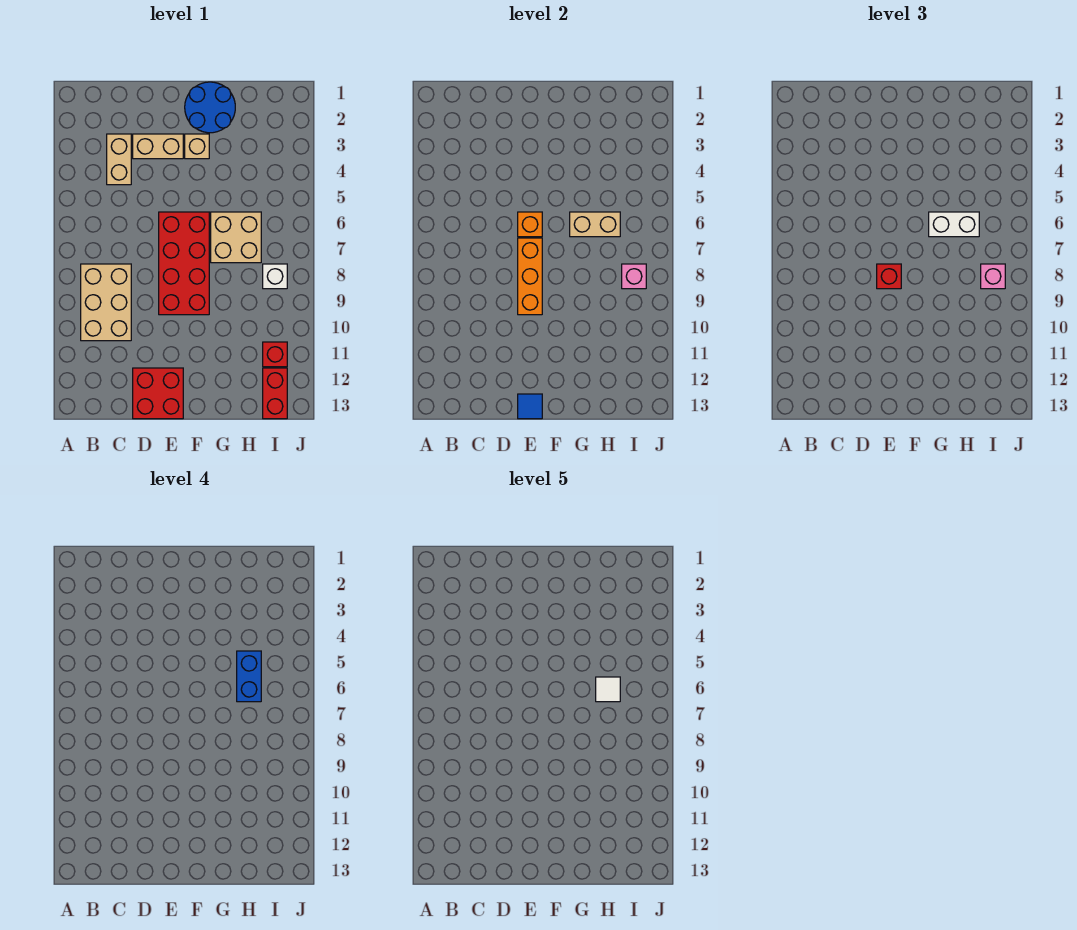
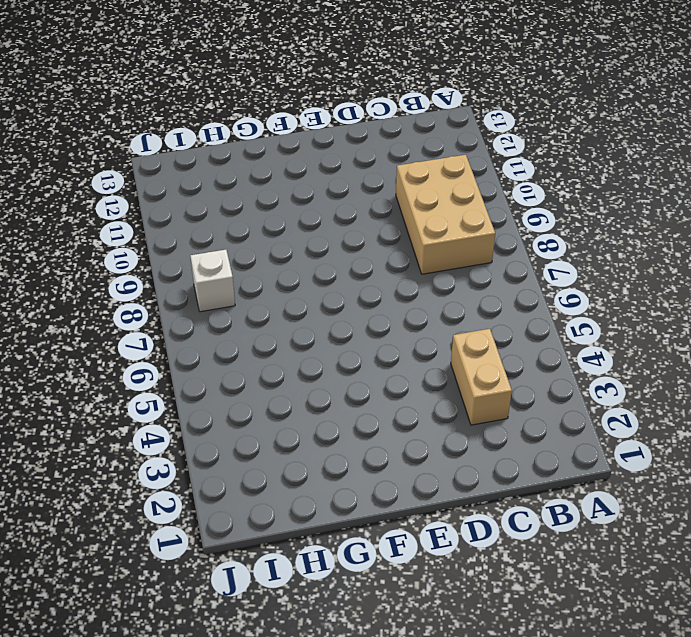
none -> tan brick D3:E3 level 1
none -> red brick D12:E13 level 1
none -> red brick E6:F9 level 1

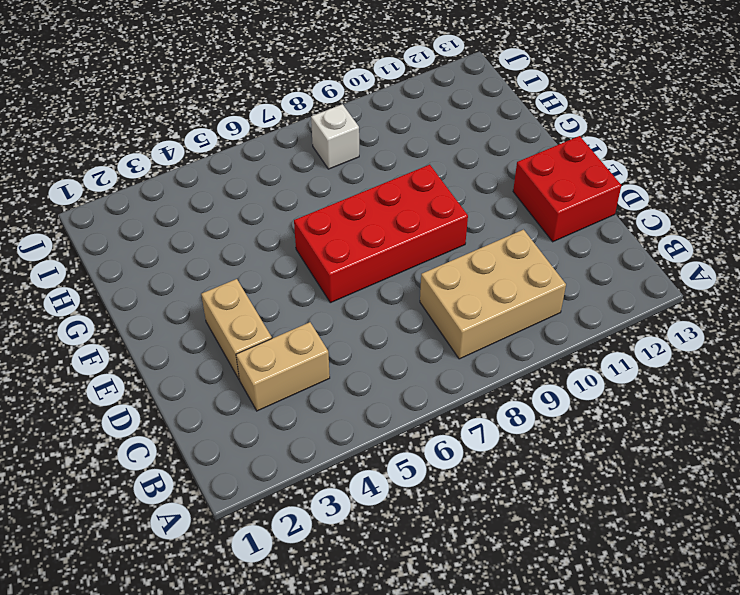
none -> blue round brick F1:G2 level 1
none -> tan brick F3 level 1
none -> tan brick G6:H7 level 1

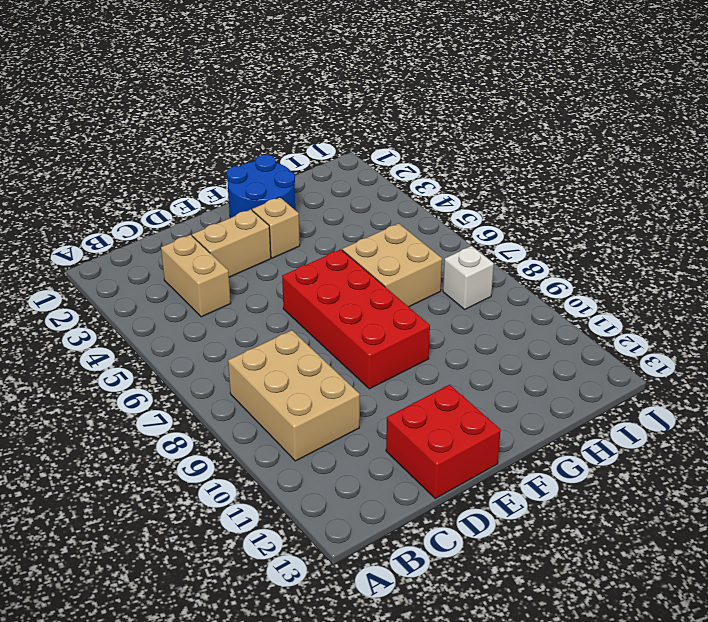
none -> red brick I11 level 1
none -> red brick I12:I13 level 1
none -> orange brick E6 level 2

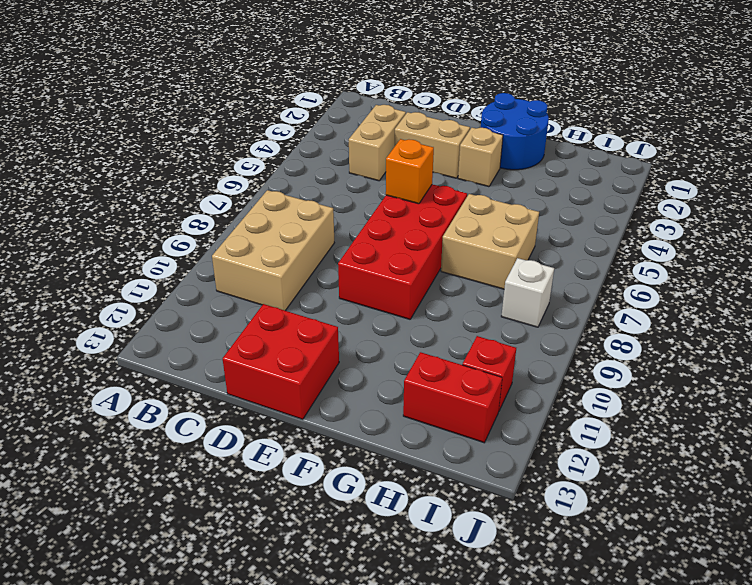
red brick H12:I12 level 1 -> red brick I12:I13 level 1
none -> orange brick E7:E9 level 2
none -> blue tile E13 level 2
none -> tan brick G6:H6 level 2

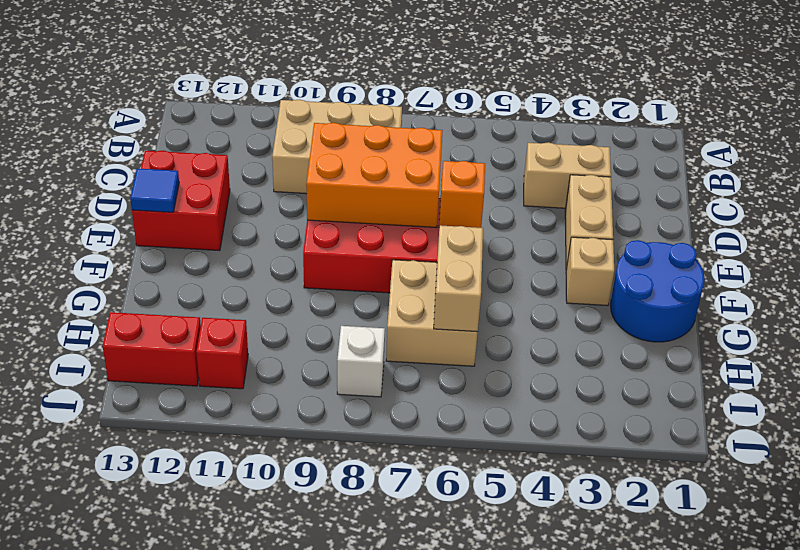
orange brick D7:E9 level 2 -> orange brick E7:E9 level 2
none -> pink brick I8 level 2
none -> red brick E8 level 3
none -> white brick G6:H6 level 3

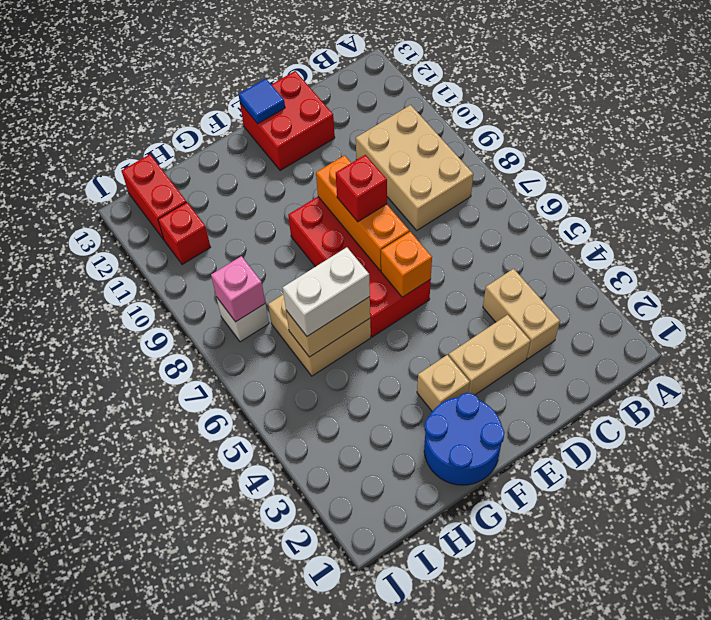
none -> pink brick I8 level 3
none -> blue brick H5:H6 level 4
none -> white tile H6 level 5

